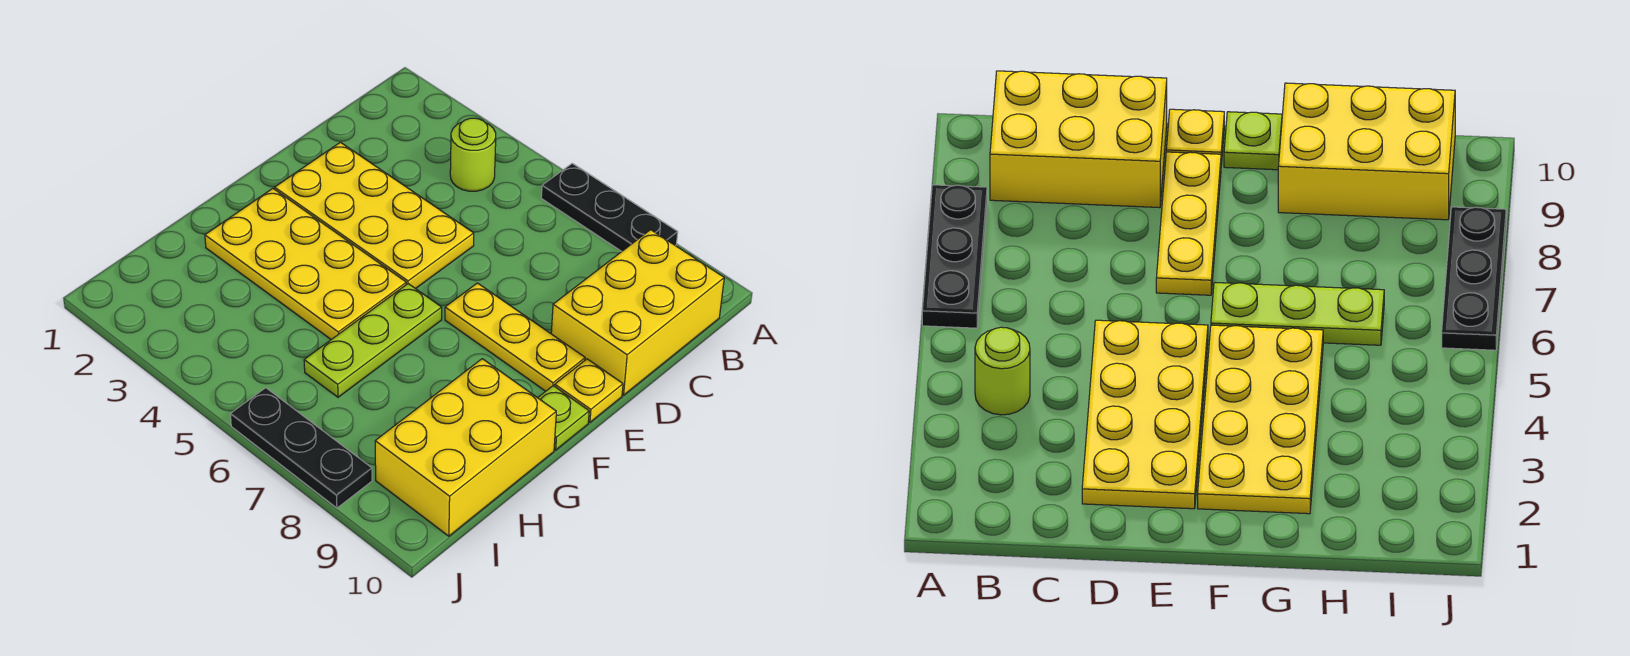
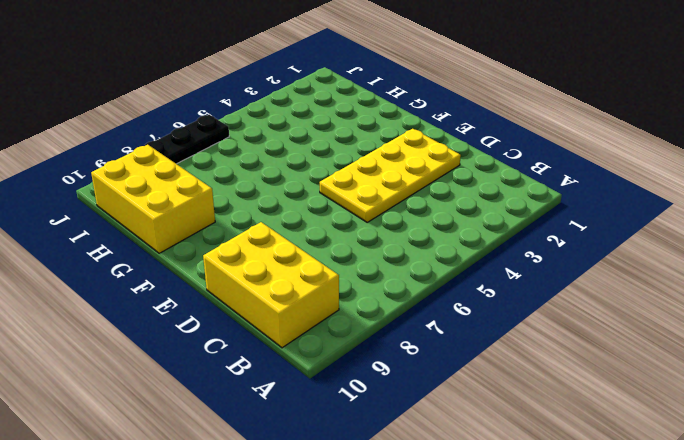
none -> black plate A6:A8 level 1
none -> lime round brick B4 level 1

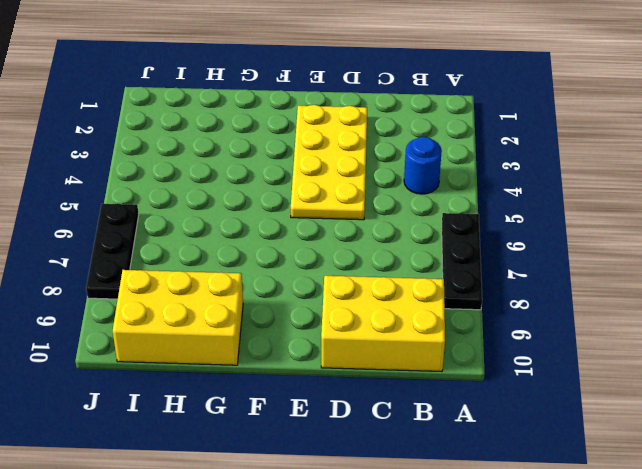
blue round brick B4 level 1 -> lime round brick B4 level 1
none -> yellow plate E7:E9 level 1
none -> yellow plate E10 level 1

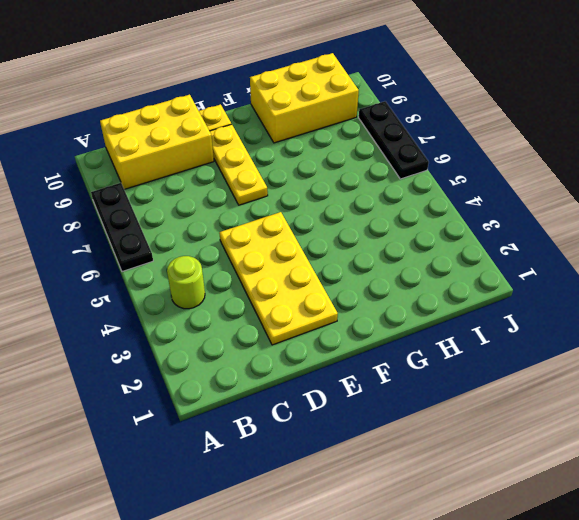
none -> yellow plate F2:G5 level 1
none -> lime plate F6:H6 level 1

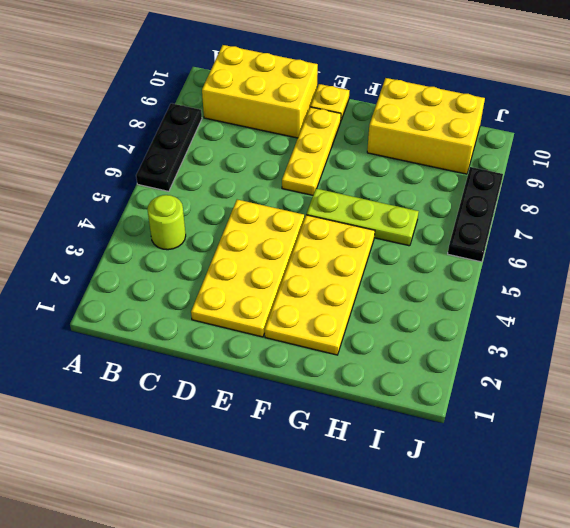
none -> lime plate F10 level 1

